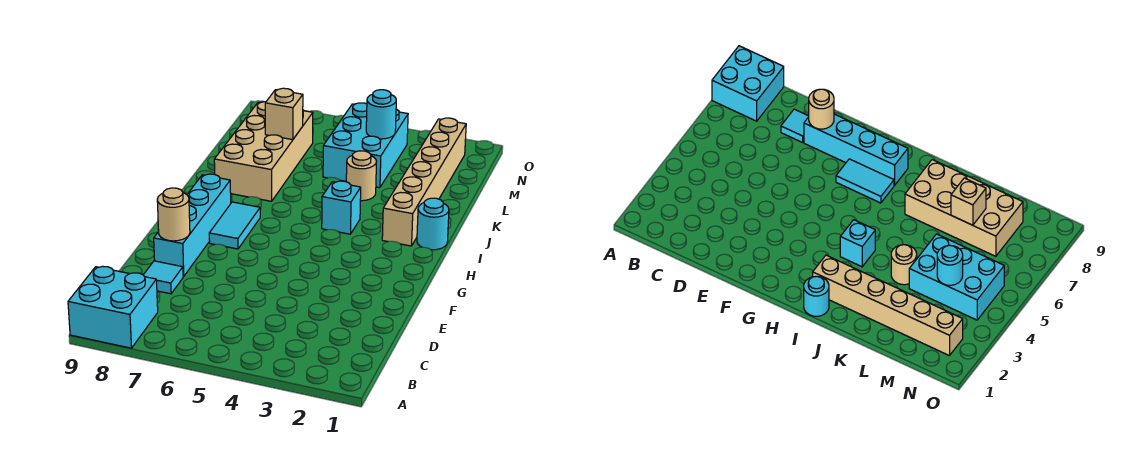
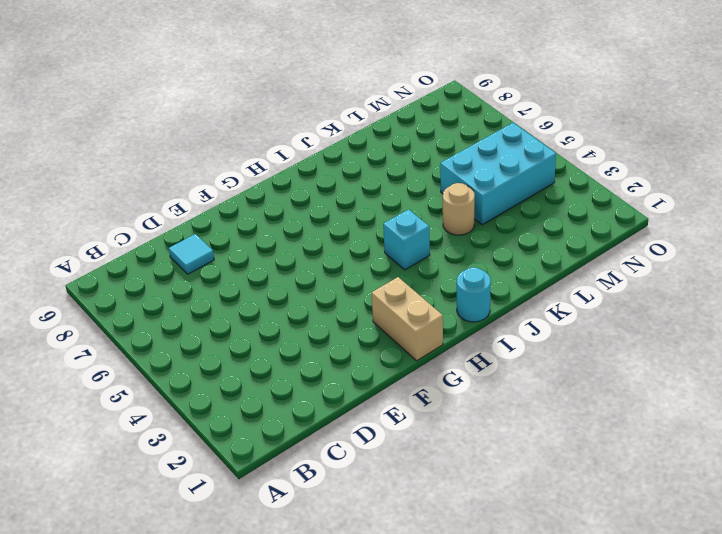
tan brick G1:G2 level 1 -> none
none -> cyan brick A8:B9 level 1
none -> cyan brick E8:H8 level 1
none -> cyan tile G7:H7 level 1

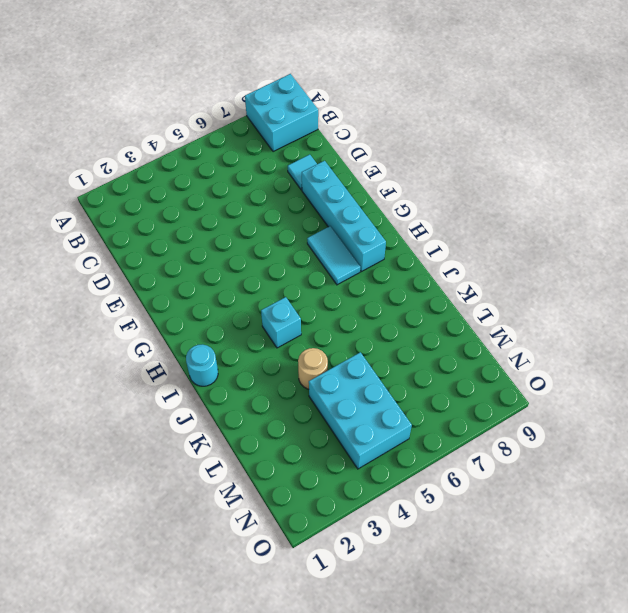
none -> tan brick I2:N2 level 1
none -> tan brick J7:M8 level 1
none -> tan round brick E8 level 2

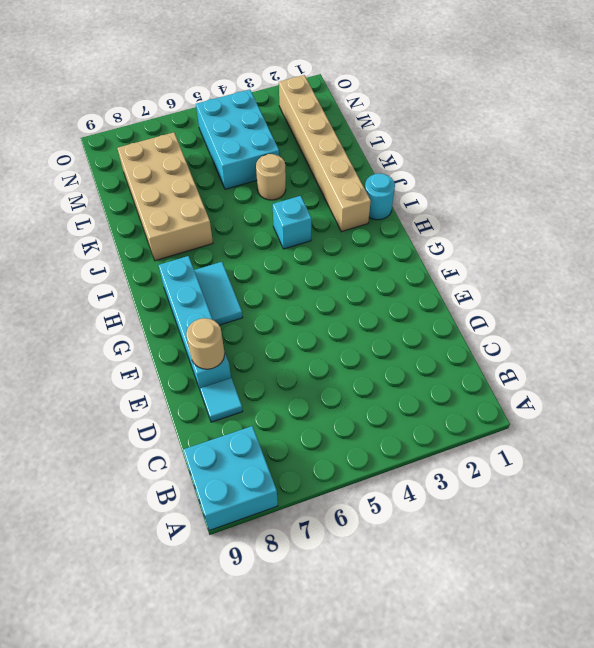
none -> tan brick L7 level 2
none -> cyan round brick M4 level 2

